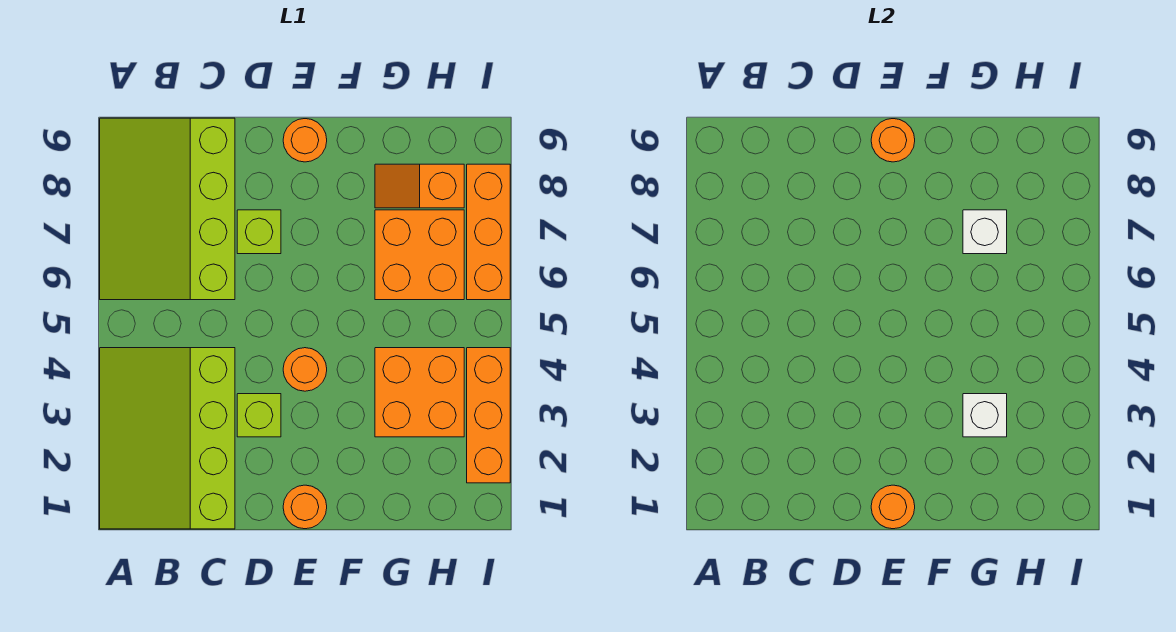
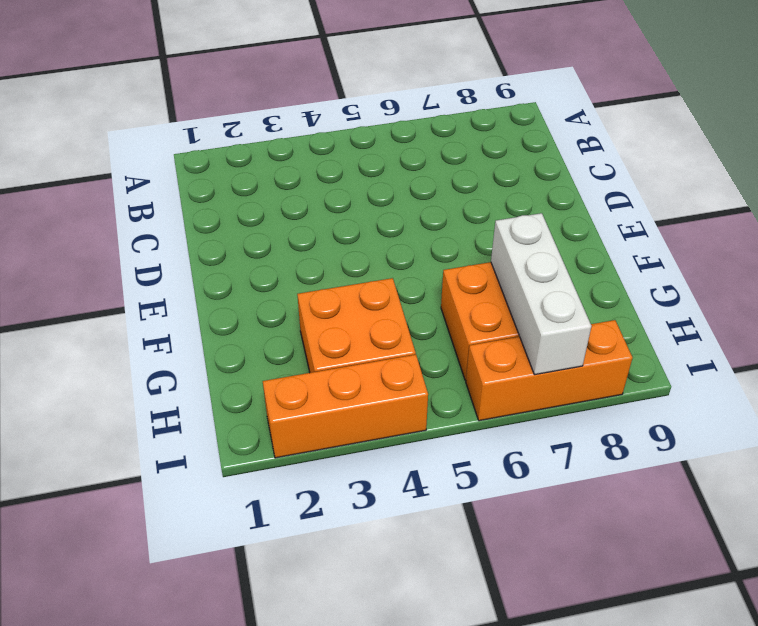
white brick G7:I7 level 2 -> white brick G7 level 2
none -> lime slope A1:C4 level 1 top C
none -> lime slope A6:C9 level 1 top C
none -> lime brick D3 level 1

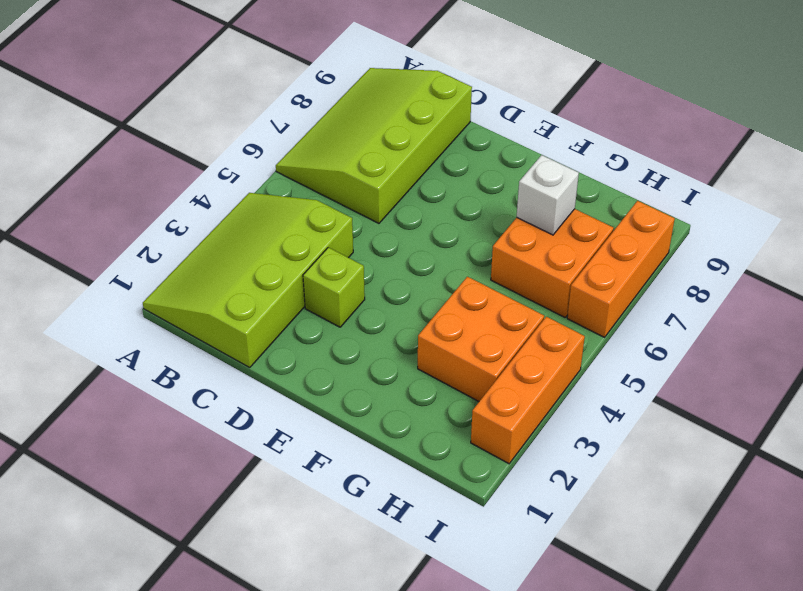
none -> lime brick D7 level 1
none -> orange round brick E1 level 1
none -> orange round brick E4 level 1

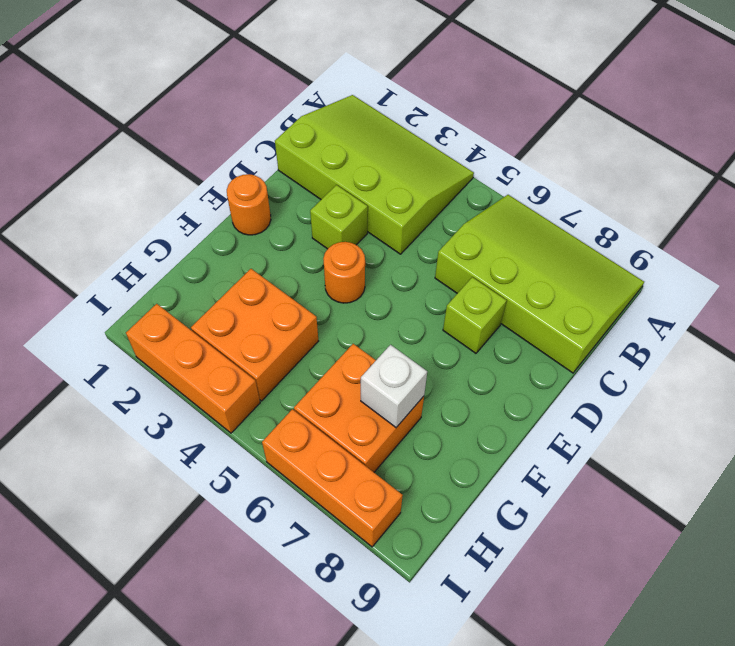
none -> orange round brick E9 level 1
none -> orange slope G8:H8 level 1 top H
none -> orange round brick E1 level 2

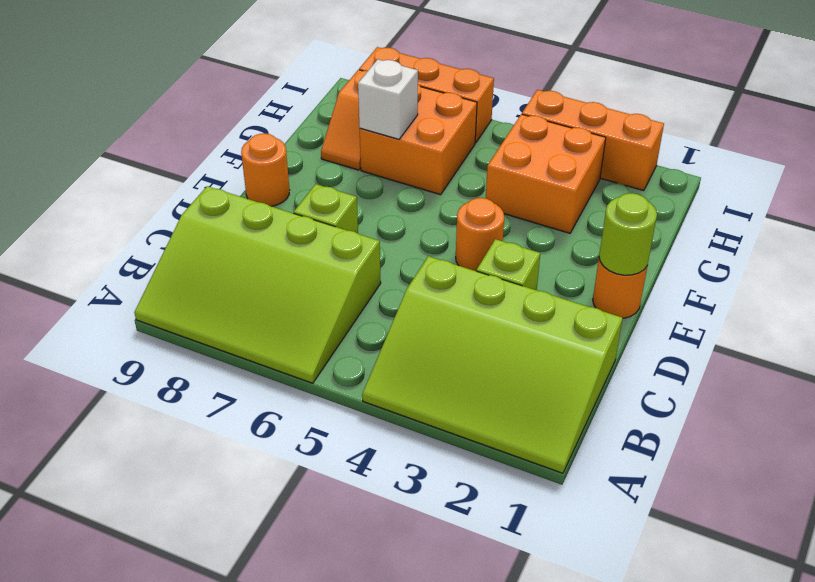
lime round brick E1 level 2 -> orange round brick E1 level 2
none -> orange round brick E9 level 2
none -> white brick G3 level 2

